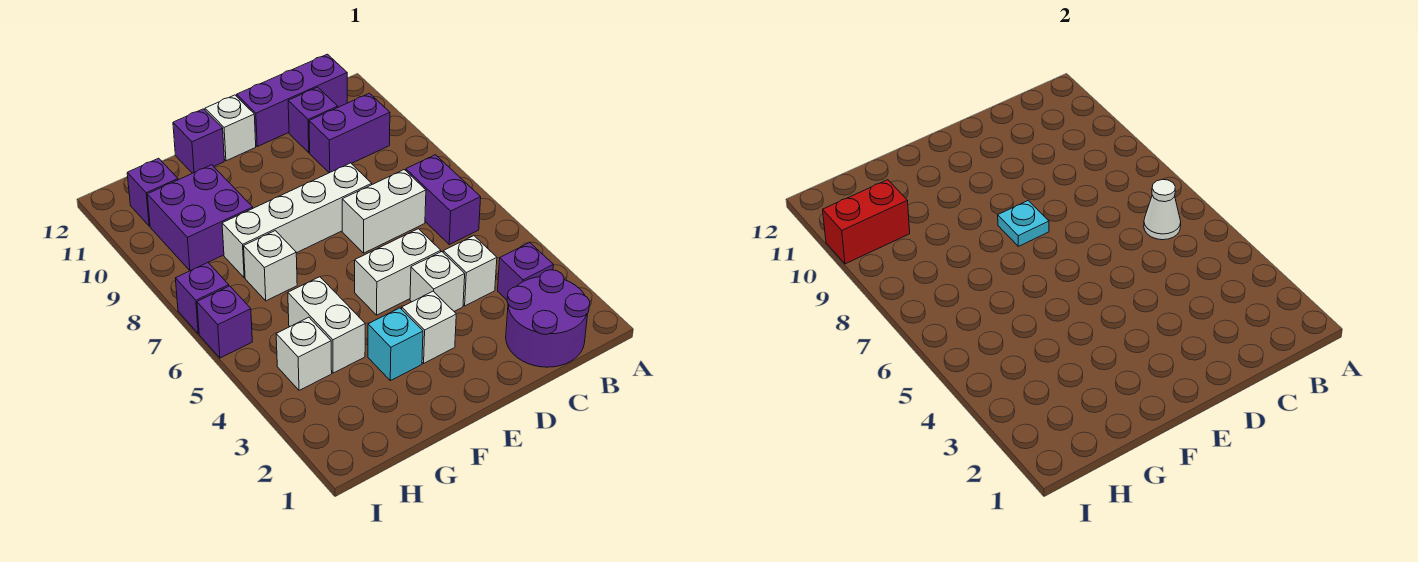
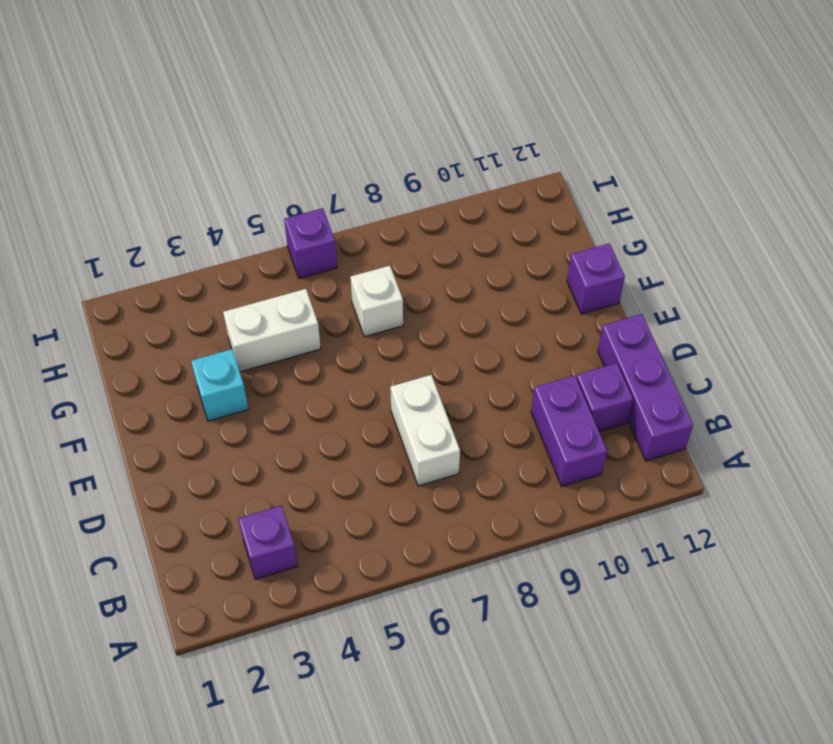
none -> purple round brick B1:C2 level 1
none -> purple brick B6:B7 level 1
none -> white brick C4 level 1

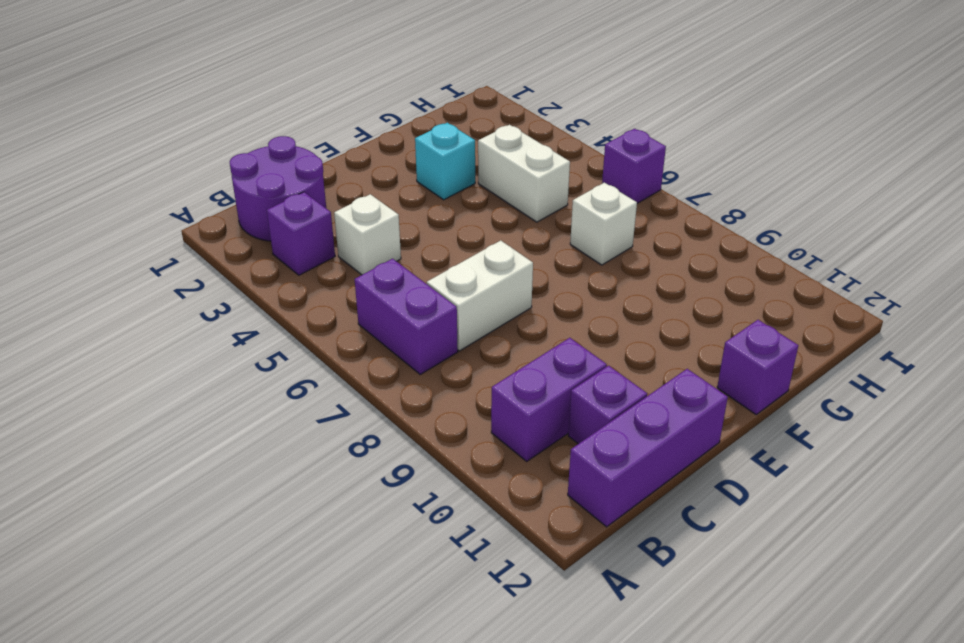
none -> white brick D4 level 1
none -> white brick D5:E5 level 1
none -> white brick D8:G8 level 1

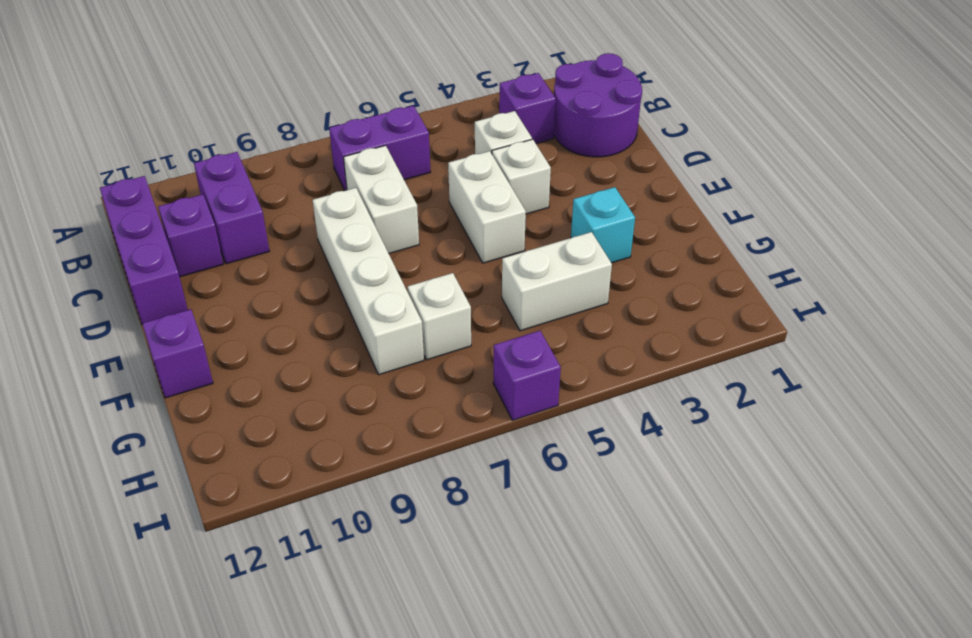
none -> white brick E3 level 1
none -> white brick E12 level 1
none -> purple brick G9:H10 level 1

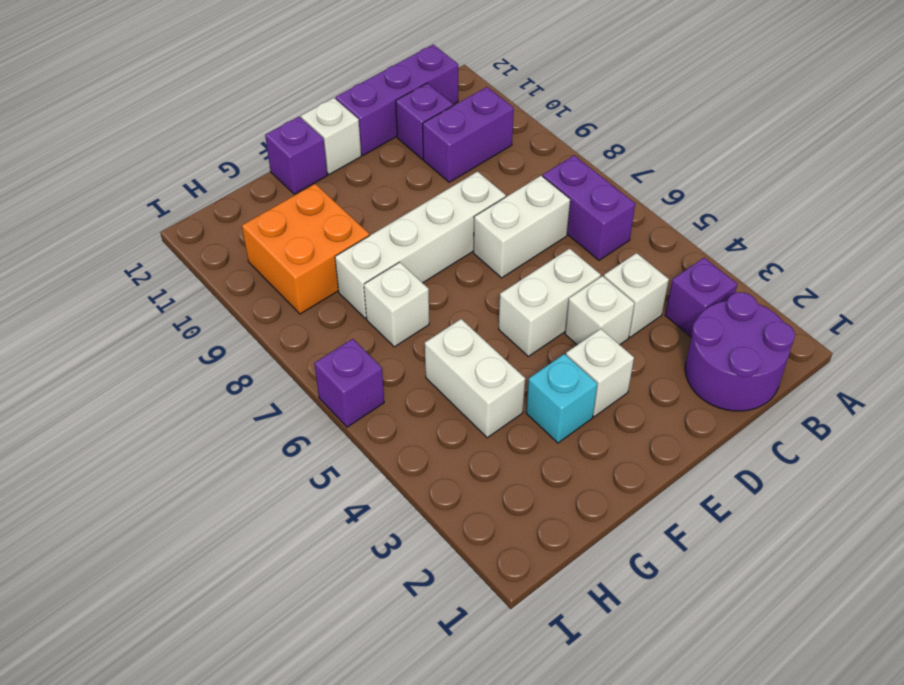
orange brick G9:H10 level 1 -> purple brick G9:H10 level 1
none -> white brick H4 level 1
none -> purple brick H11 level 1
none -> purple brick I7 level 1

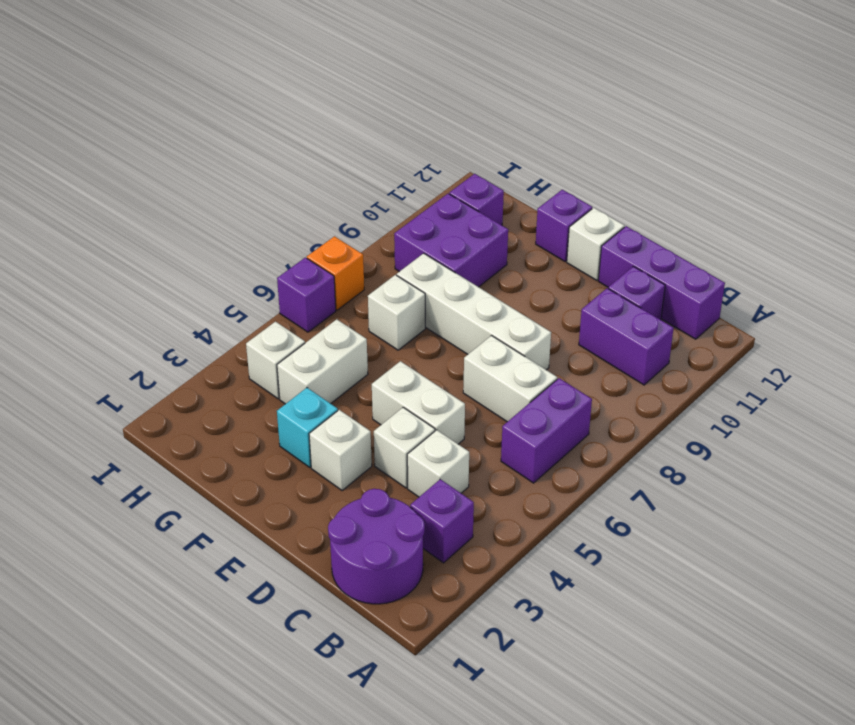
orange brick I7 level 1 -> purple brick I7 level 1
none -> white cone B6 level 2
none -> cyan plate E8 level 2
none -> red brick H10:I10 level 2

